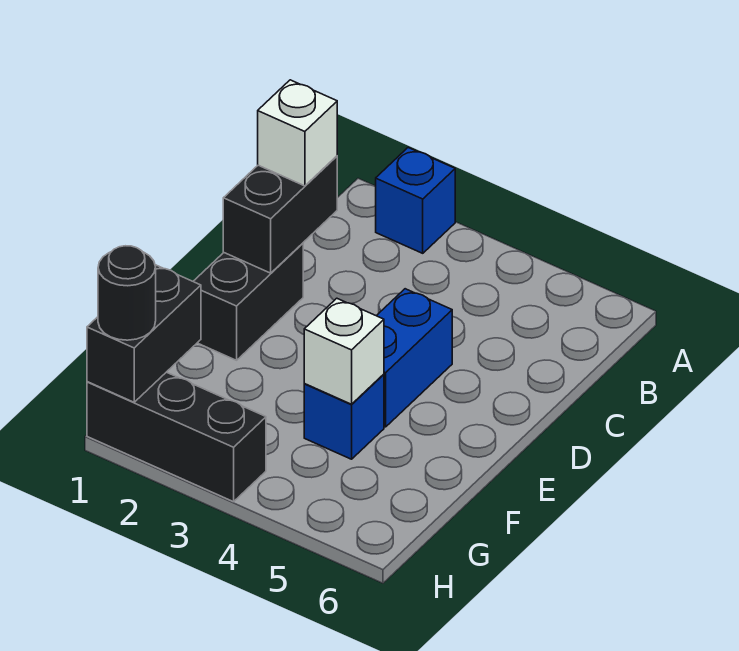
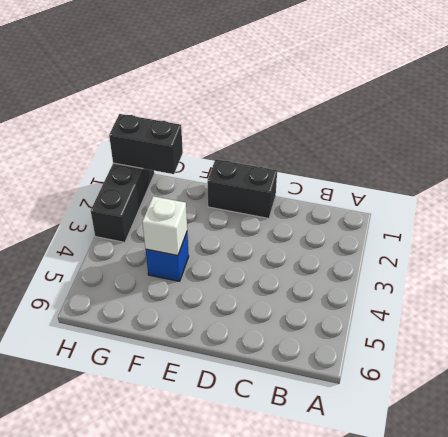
none -> blue brick A2 level 1
none -> blue brick D4:E4 level 1

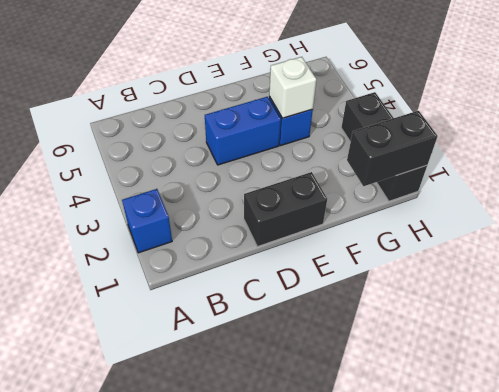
none -> black brick C1:D1 level 2
none -> white brick C1 level 3

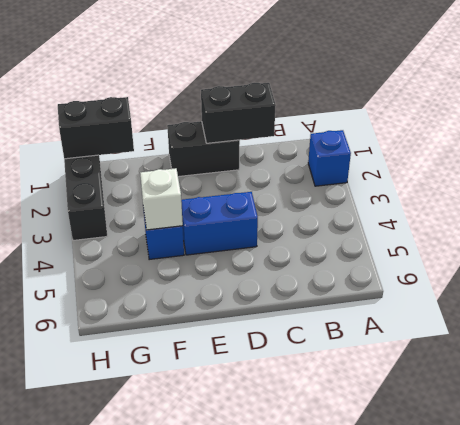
none -> white brick C1 level 3
none -> black round brick H1 level 3

